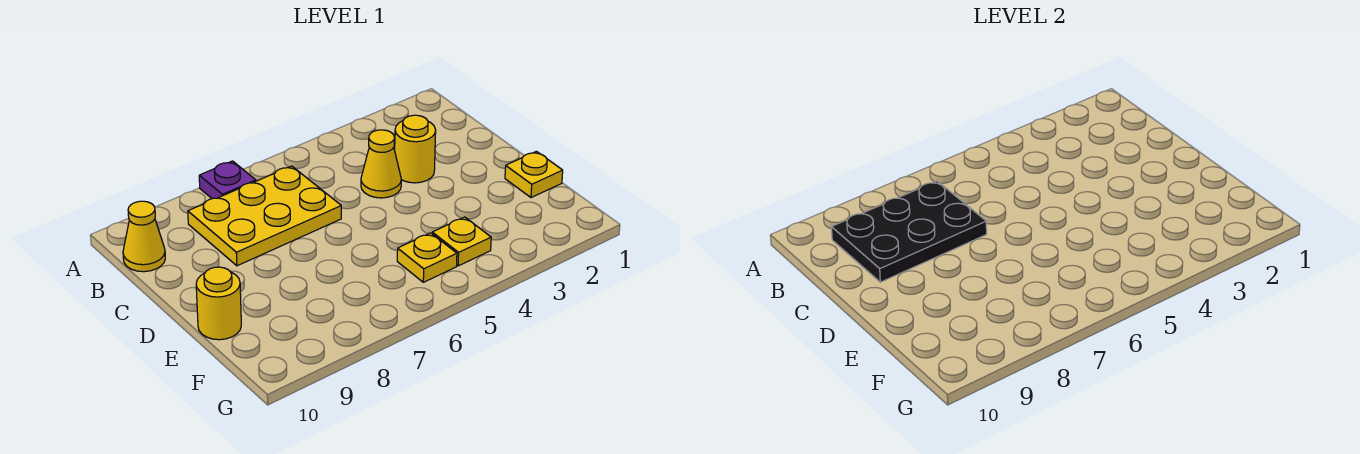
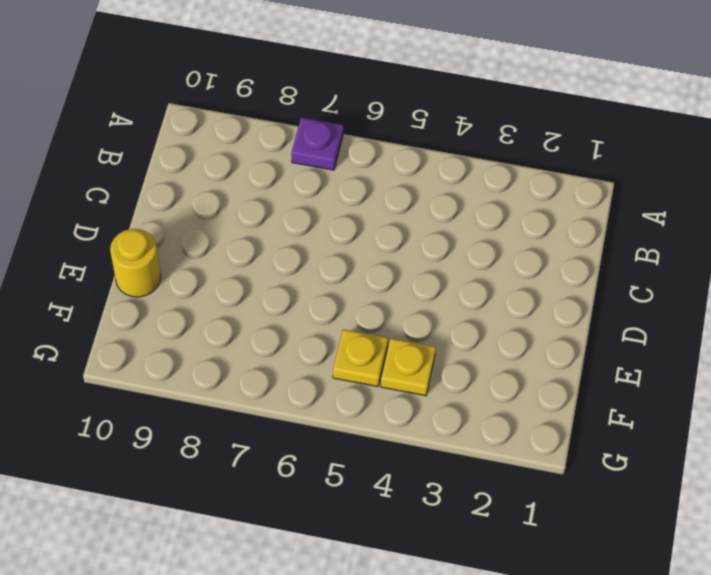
none -> yellow plate B6:C8 level 1
none -> yellow cone B10 level 1

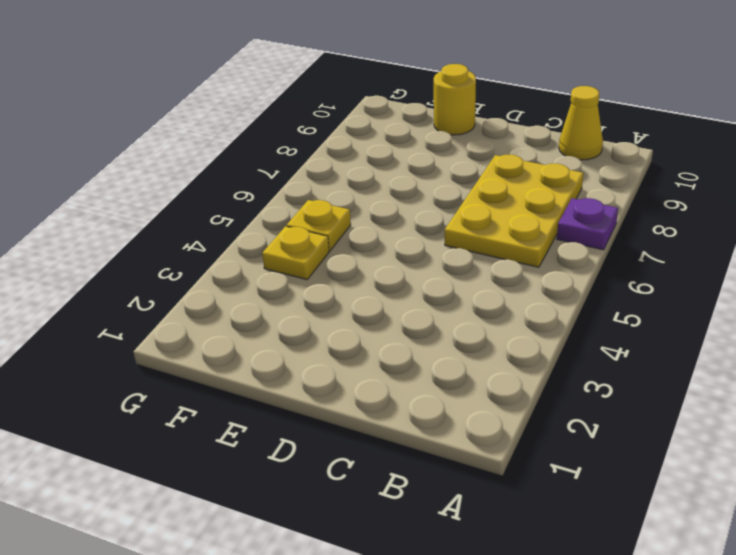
none -> yellow round brick C3 level 1
none -> yellow cone C4 level 1

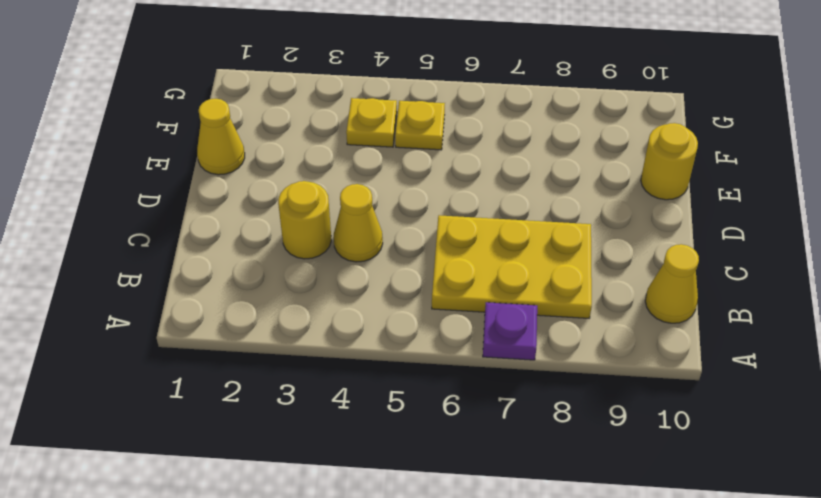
yellow cone E1 level 1 -> yellow plate E1 level 1
none -> black plate B7:C9 level 2

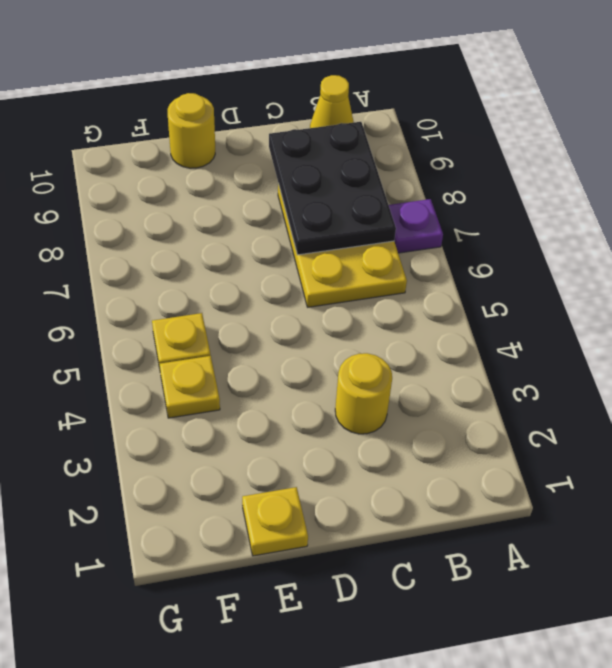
none -> yellow cone C4 level 1

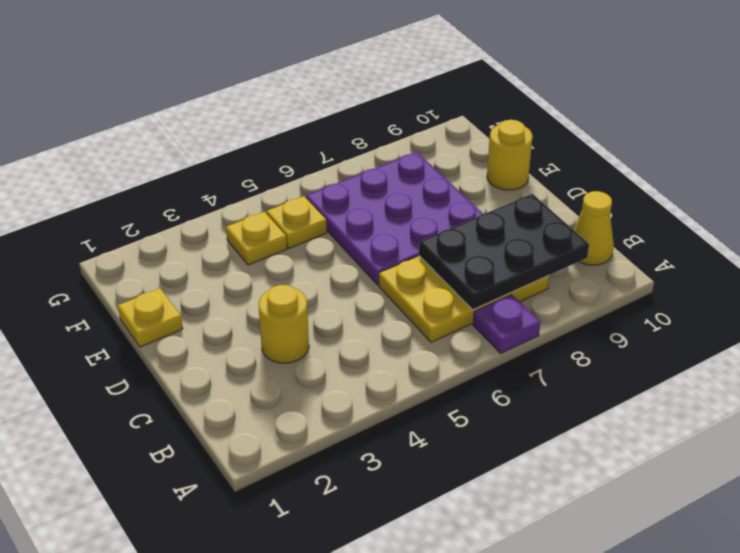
purple plate D6:F8 level 1 -> none
none -> yellow cone C4 level 1

